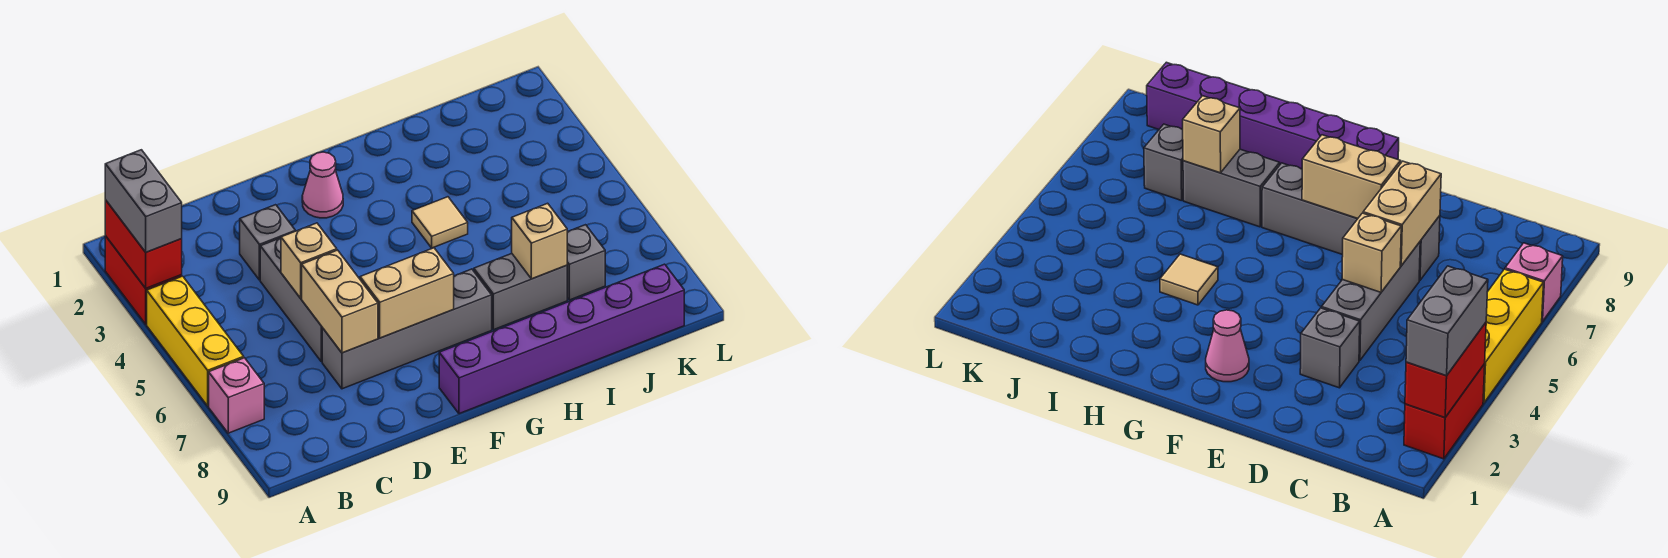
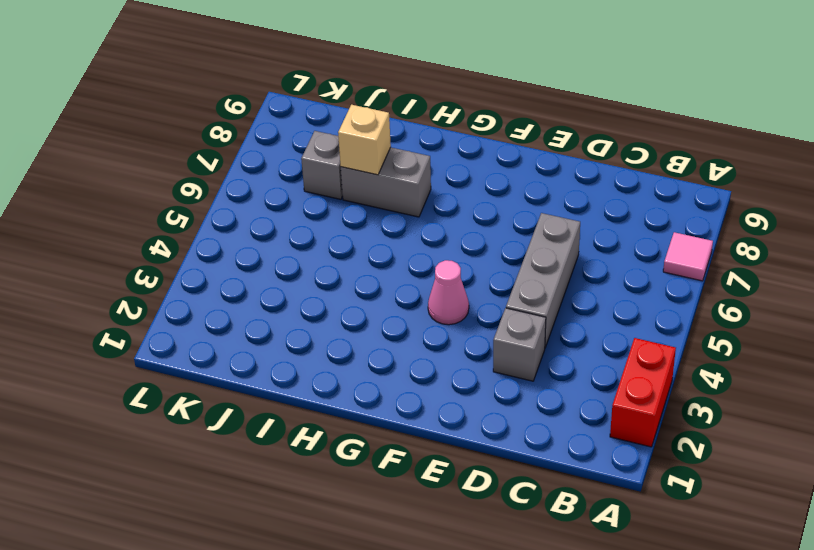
pink tile A7 level 1 -> pink brick A7 level 1
pink cone F4 level 1 -> pink cone F2 level 1
none -> yellow brick A4:A6 level 1
none -> grey brick D7:G7 level 1
none -> purple brick F9:K9 level 1

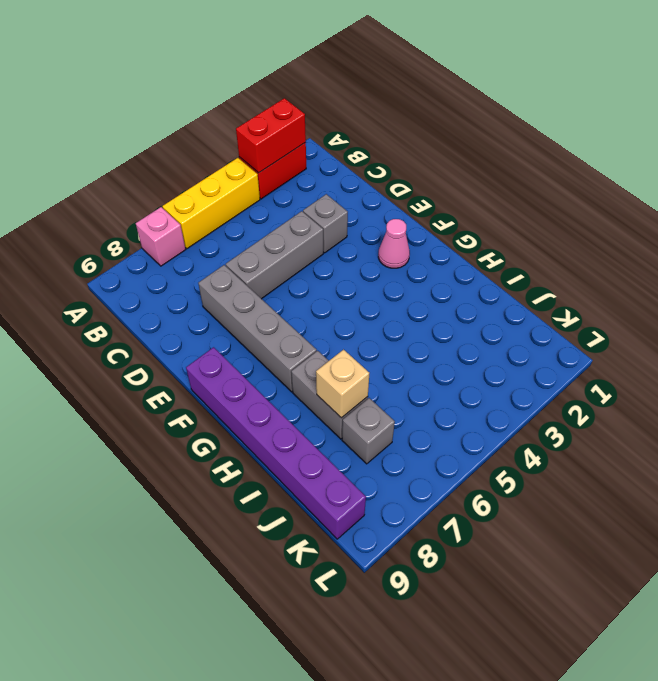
none -> tan tile H4 level 1
none -> tan brick D5 level 2
none -> tan brick D6:D7 level 2

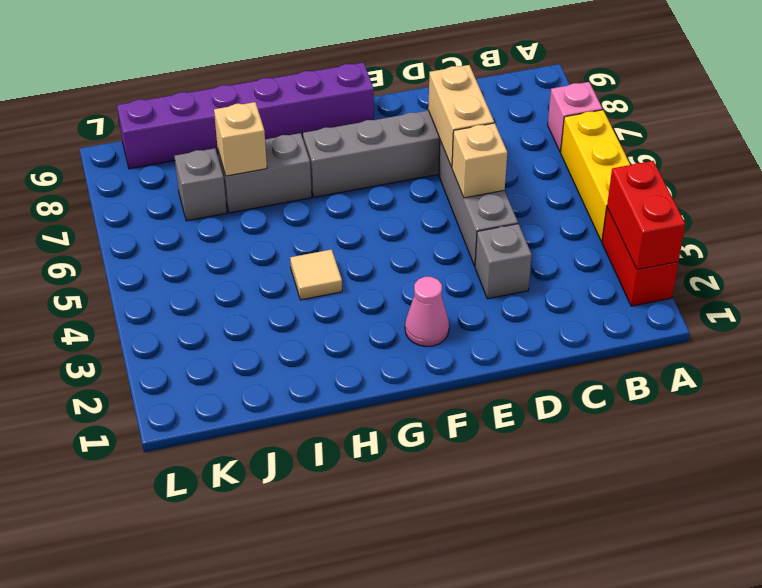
none -> tan brick E7:F7 level 2
none -> grey brick A2:A3 level 3

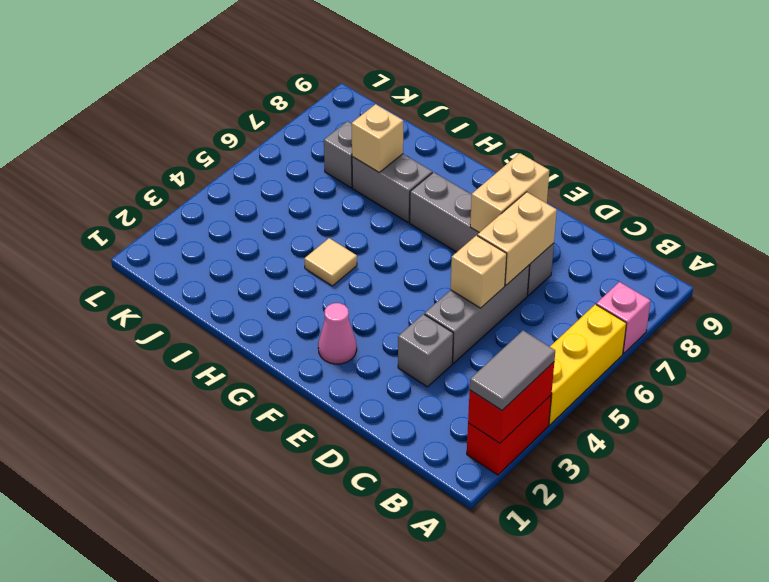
grey tile A2:A3 level 3 -> grey brick A2:A3 level 3
tan brick E7:E8 level 2 -> tan brick E7:F7 level 2
none -> purple brick F9:K9 level 1

